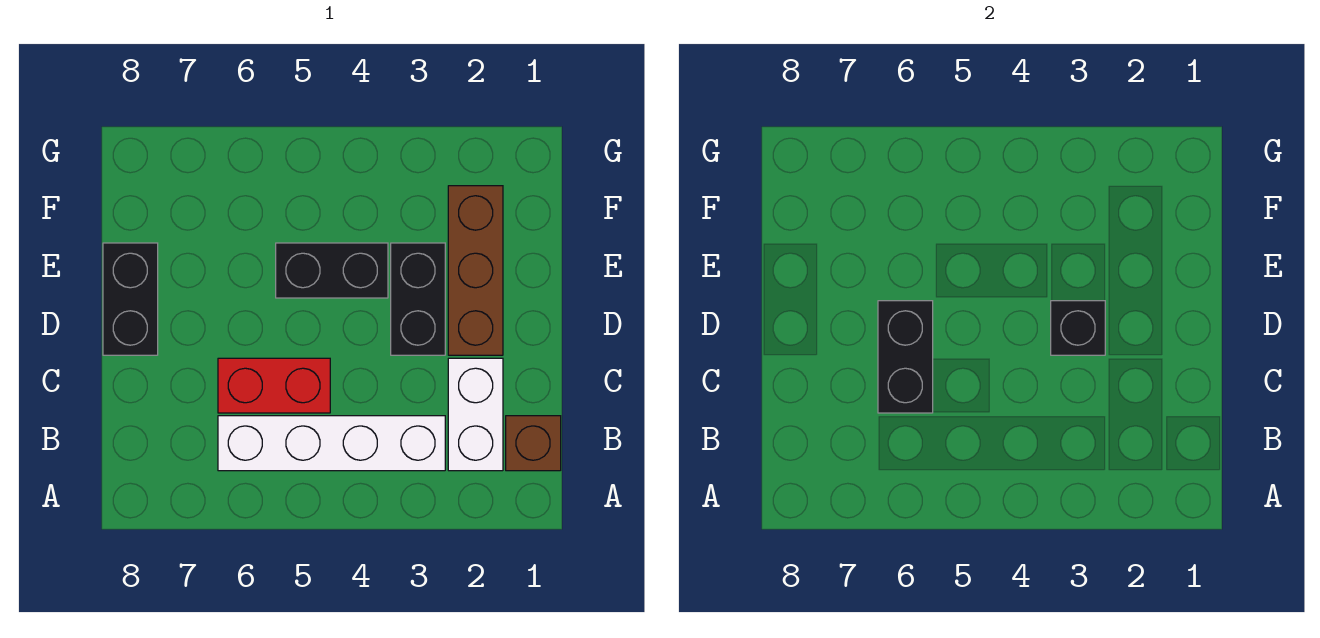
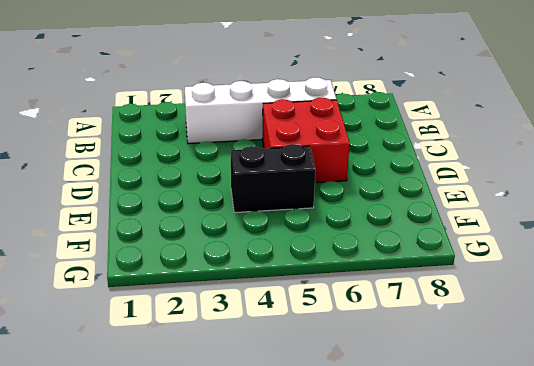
red brick C5:D6 level 1 -> red brick C5:C6 level 1
none -> brown brick B1 level 1
none -> white brick B2:C2 level 1

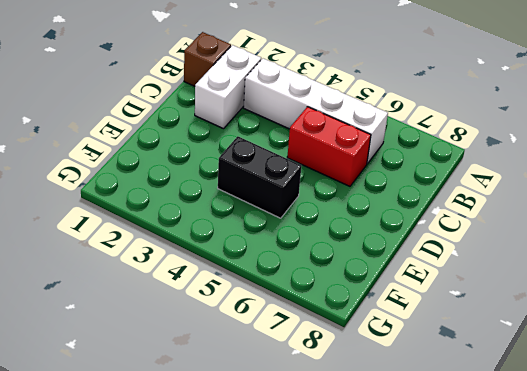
none -> brown brick D2:F2 level 1
none -> black brick D3:E3 level 1

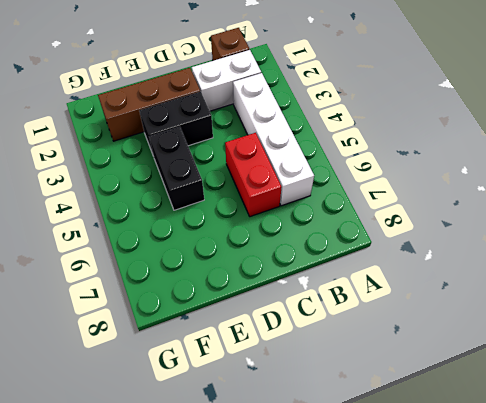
none -> black brick D8:E8 level 1
none -> black brick C6:D6 level 2

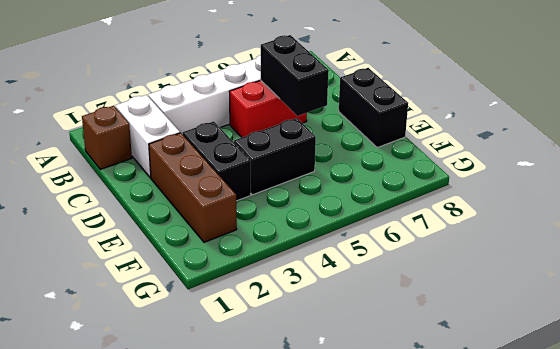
none -> black brick D3 level 2

